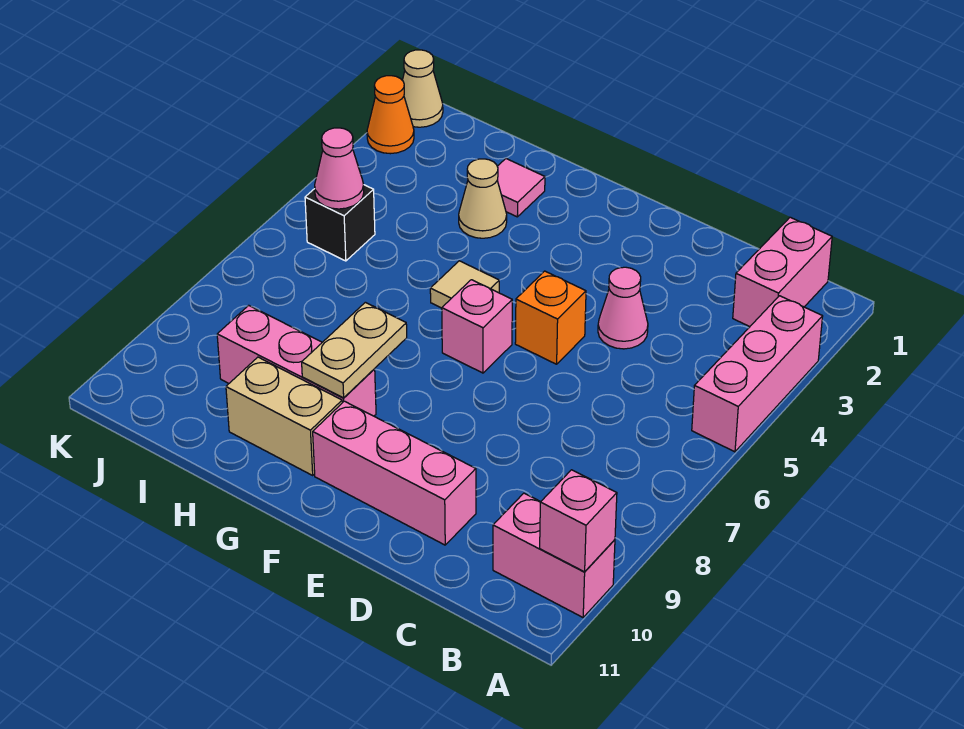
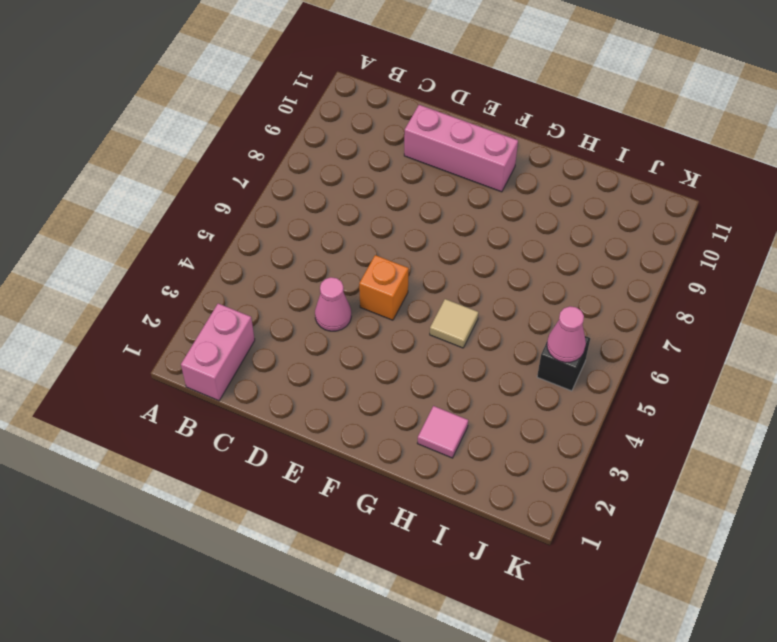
none -> pink brick A3:A5 level 1
none -> pink brick A10:B10 level 1
none -> pink brick F6 level 1

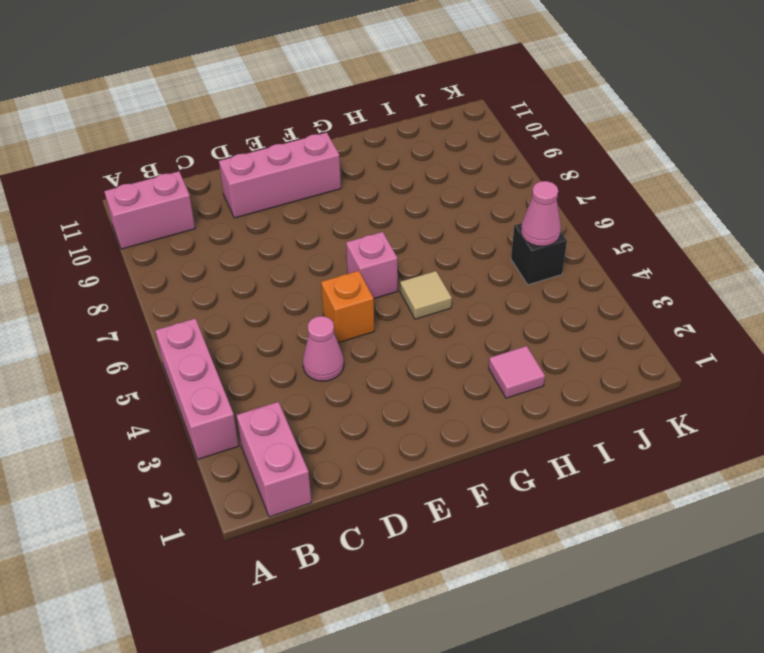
none -> pink brick G9:I9 level 1
none -> tan brick G10:H10 level 1
none -> tan cone H3 level 1

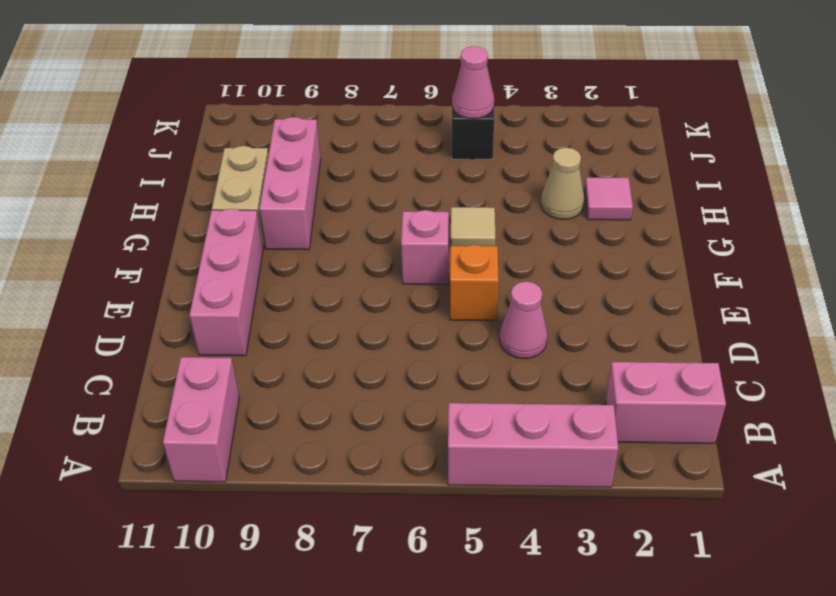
none -> tan cone K1 level 1
none -> orange cone K2 level 1
none -> pink brick A10 level 2

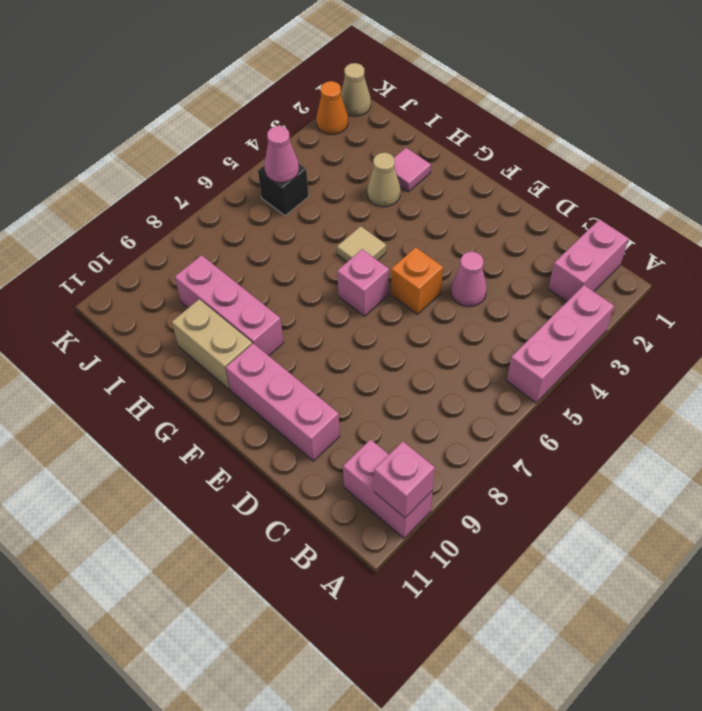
none -> tan plate G8:G9 level 2

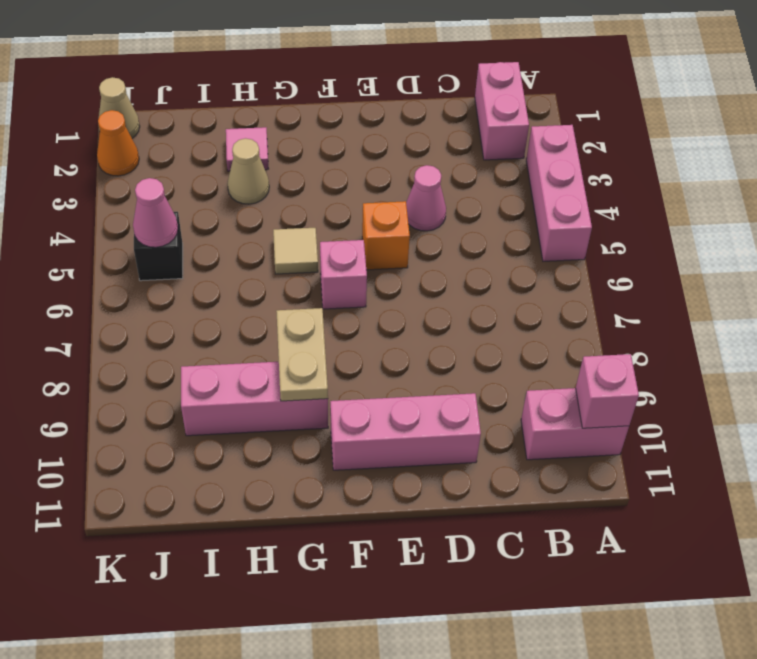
none -> tan brick G10:H10 level 1

